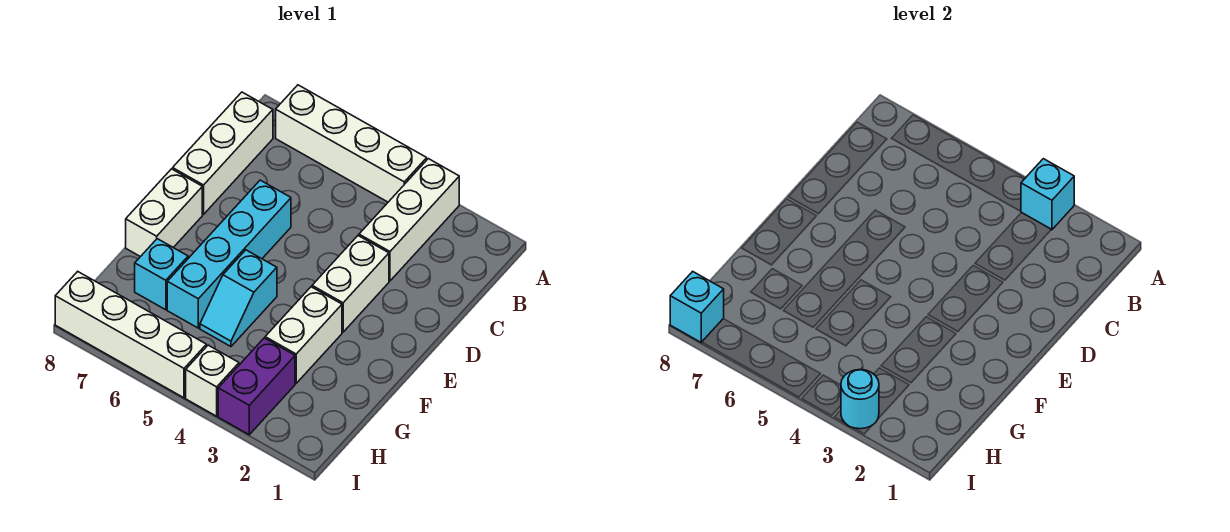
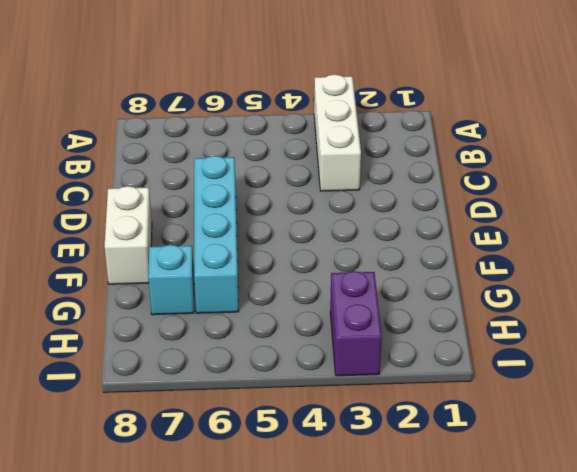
none -> white brick A4:A7 level 1
none -> white brick B8:D8 level 1
none -> white brick D3:E3 level 1

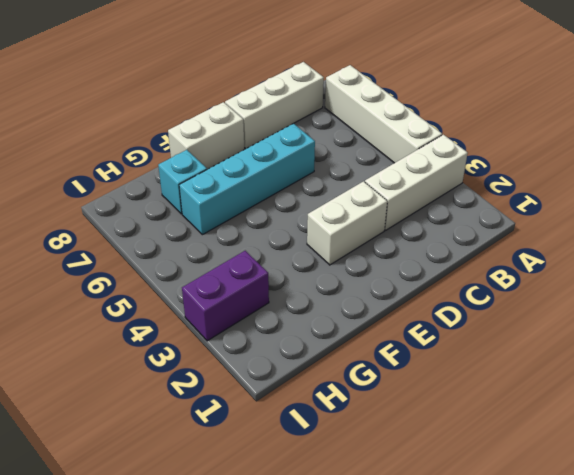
none -> white brick F3:G3 level 1
none -> cyan slope F5:G5 level 1 top F
none -> white brick I4 level 1

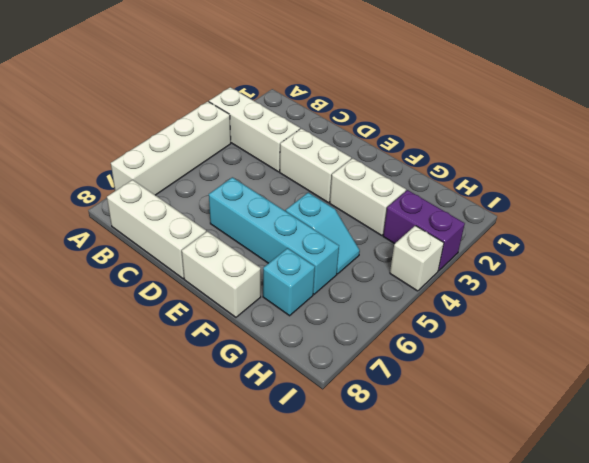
none -> white brick I5:I8 level 1
none -> cyan brick A3 level 2
none -> cyan round brick I3 level 2

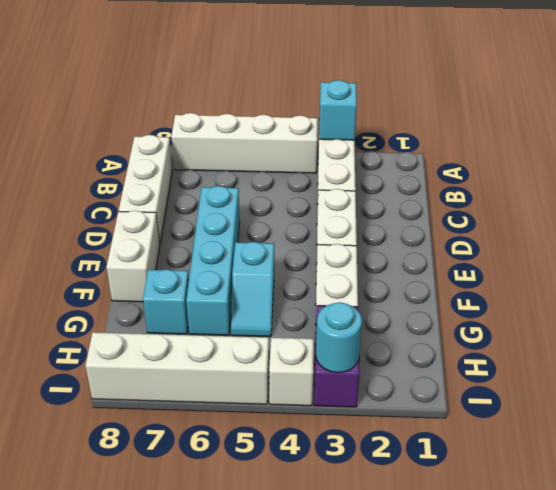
none -> cyan brick I8 level 2

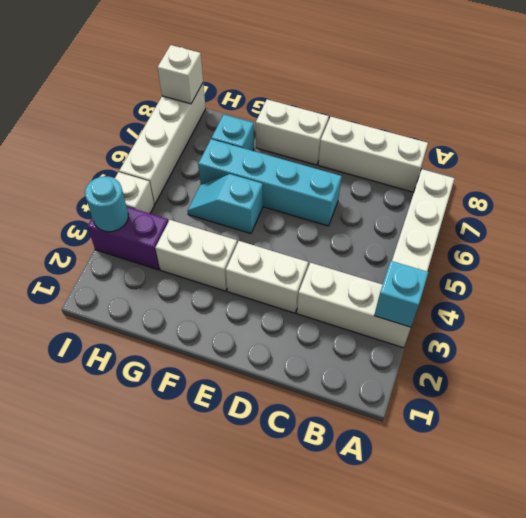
white brick I8 level 2 -> cyan brick I8 level 2

